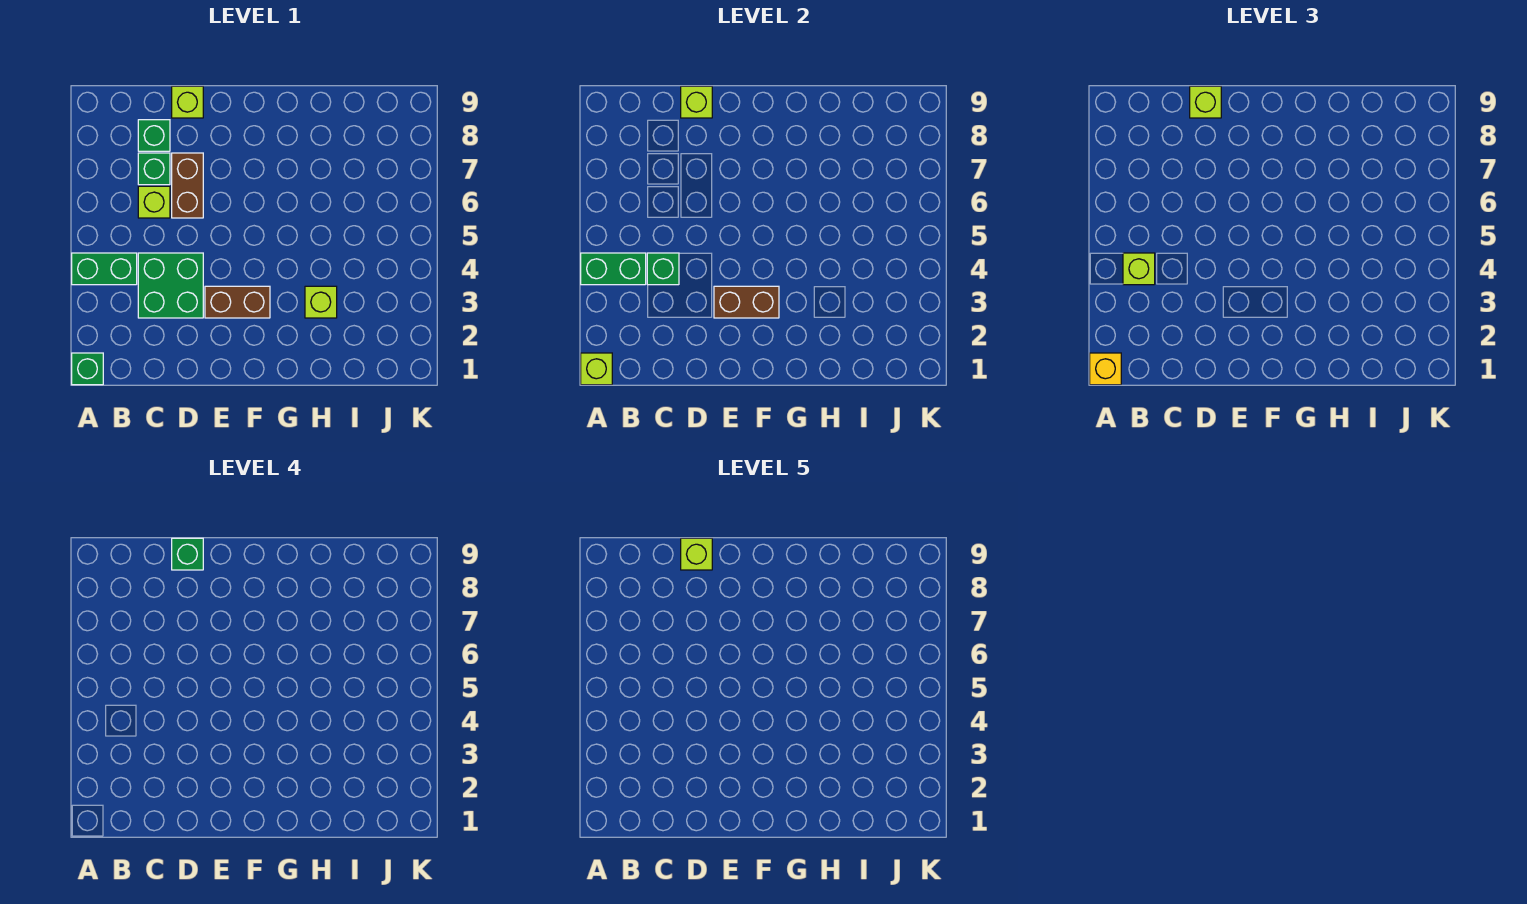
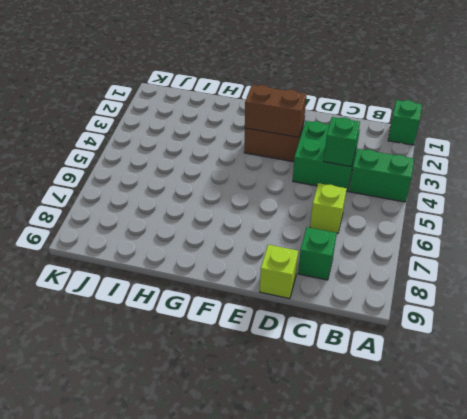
none -> green brick C7 level 1
none -> brown brick D6:D7 level 1
none -> lime brick H3 level 1

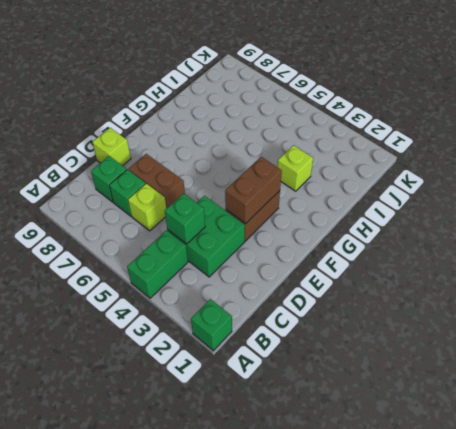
none -> lime brick A1 level 2
none -> green brick A4:B4 level 2
none -> lime brick D9 level 2

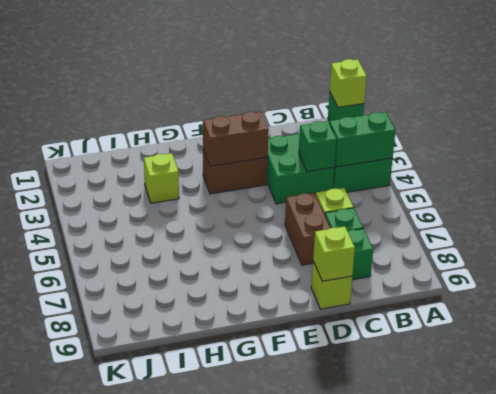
none -> yellow brick A1 level 3
none -> lime brick B4 level 3
none -> lime brick D9 level 3

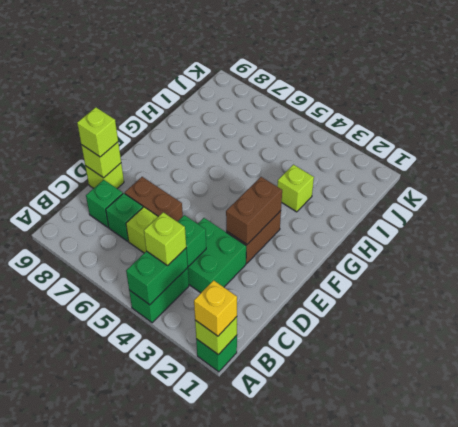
none -> green brick D9 level 4
none -> lime brick D9 level 5

